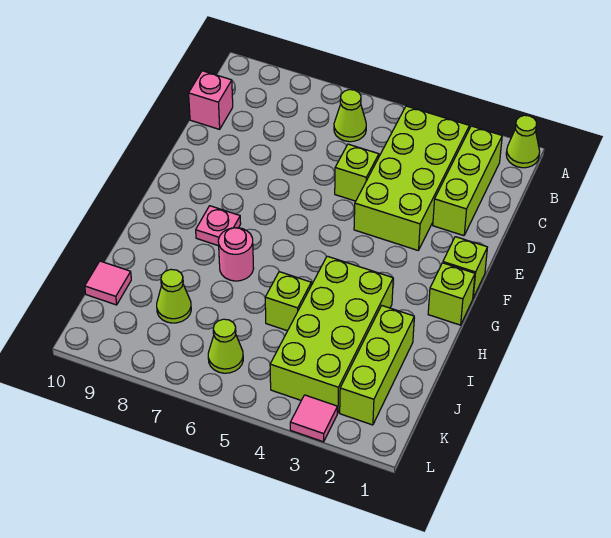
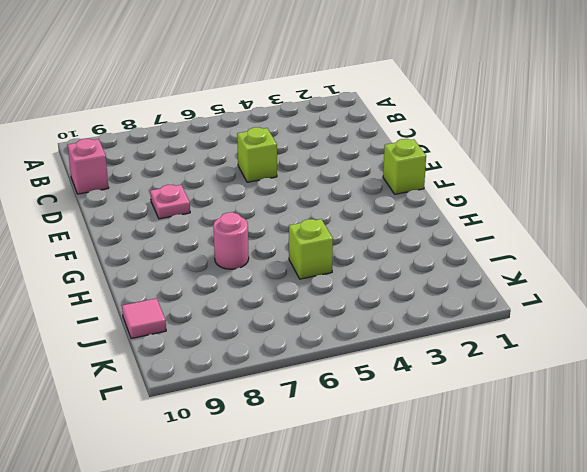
pink plate E8 level 1 -> pink plate G8 level 1
none -> lime cone A1 level 1
none -> lime brick B2:D2 level 1
none -> lime brick B3:E4 level 1

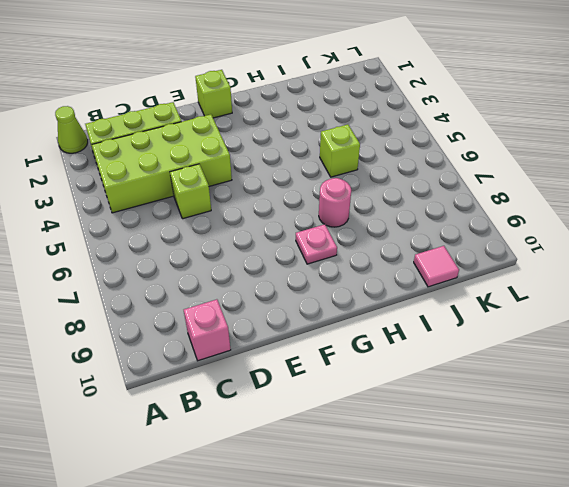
none -> lime cone B6 level 1
none -> lime brick G1 level 1
none -> lime brick H3:K4 level 1

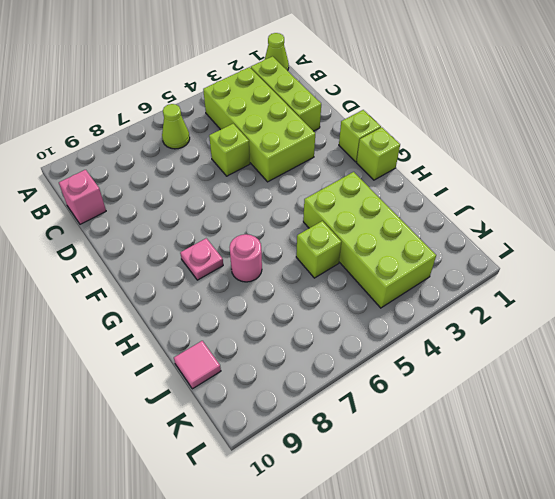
none -> lime brick I2:K2 level 1
none -> lime cone J8 level 1
none -> lime cone K6 level 1

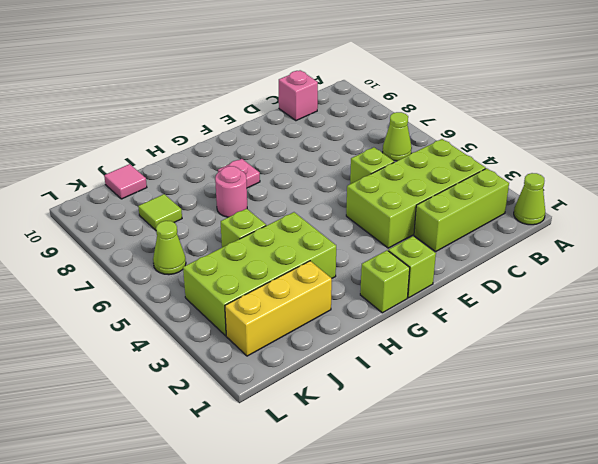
yellow brick I2:K2 level 1 -> lime brick I2:K2 level 1
lime tile J8 level 1 -> lime cone J8 level 1
none -> pink tile L3 level 1

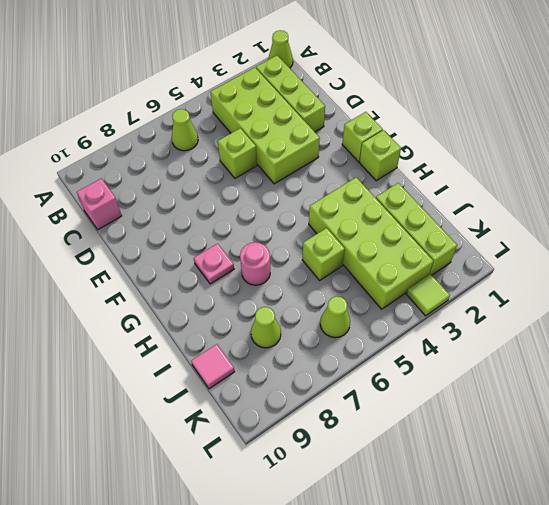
lime tile L3 level 1 -> pink tile L3 level 1

